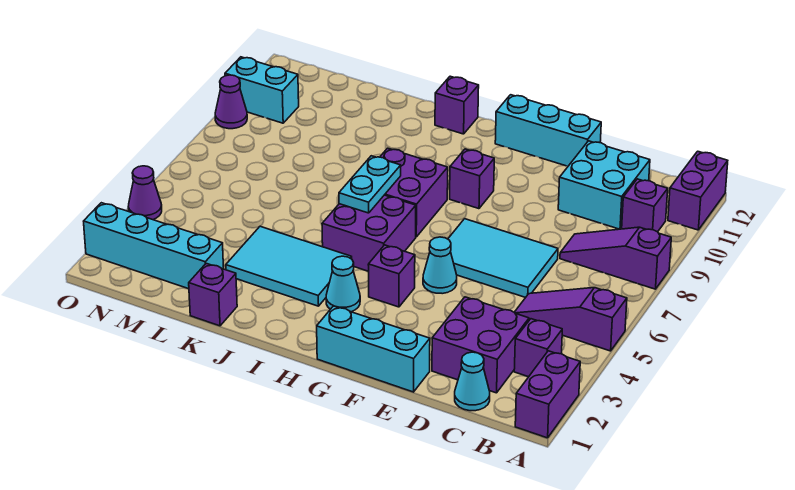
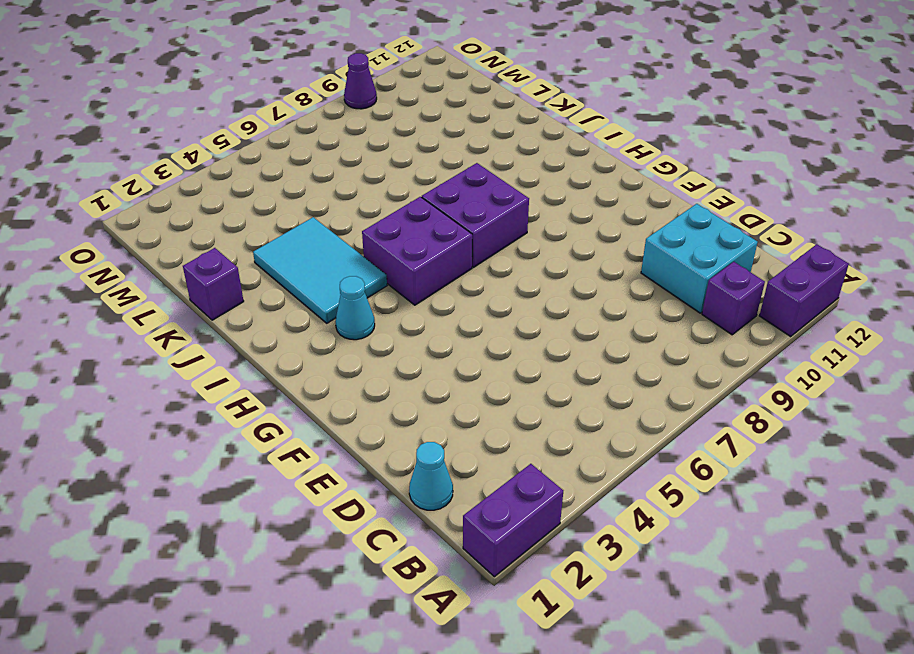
none -> purple slope A5:C5 level 1 top A
none -> purple slope A8:C8 level 1 top A
none -> purple brick B3 level 1

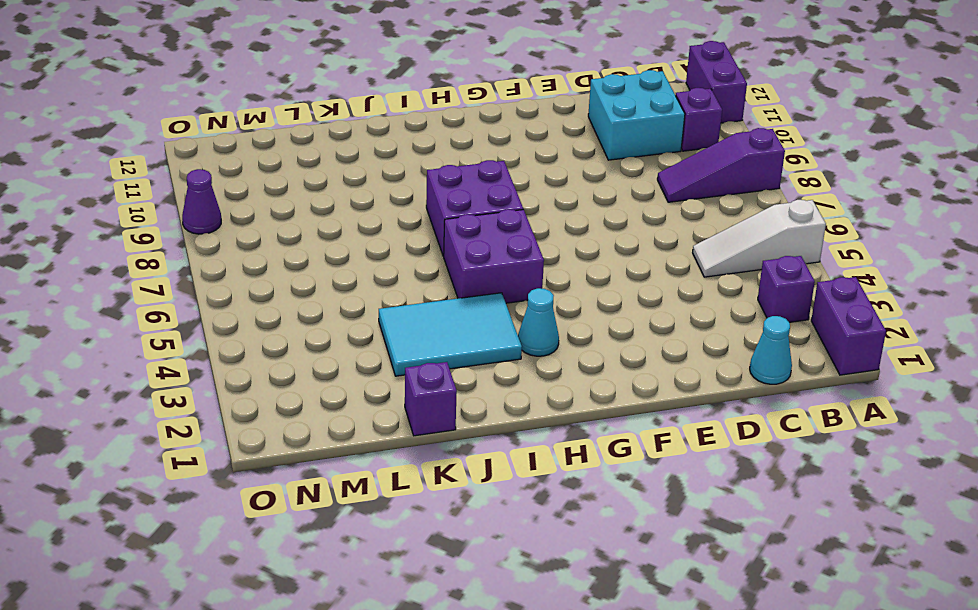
white slope A5:C5 level 1 top A -> purple slope A5:C5 level 1 top A
none -> purple brick C2:D3 level 1
none -> cyan tile D6:F7 level 1
none -> cyan brick E1:G1 level 1

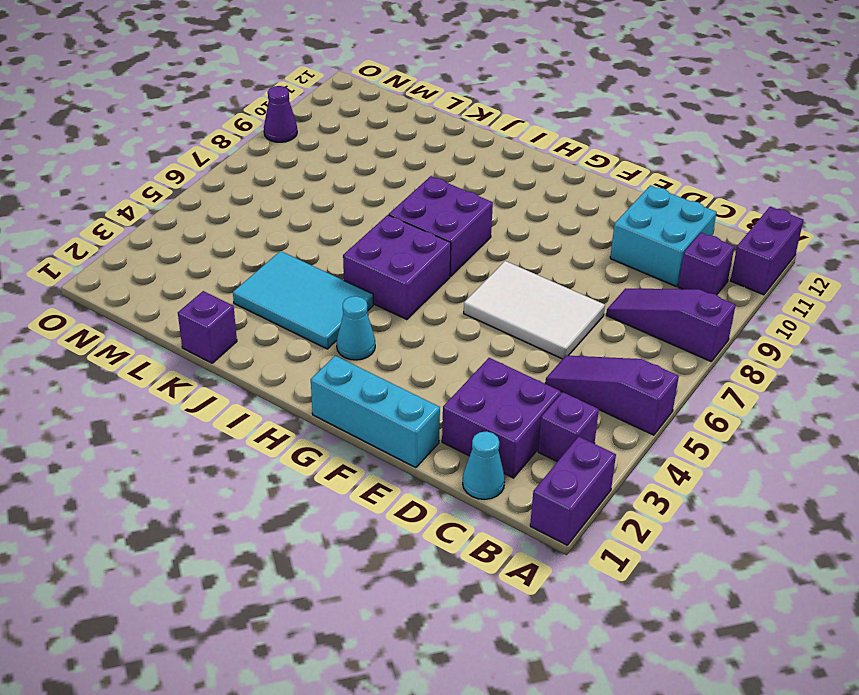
white tile D6:F7 level 1 -> cyan tile D6:F7 level 1
none -> cyan brick E12:G12 level 1
none -> cyan cone F5 level 1
none -> purple brick G4 level 1

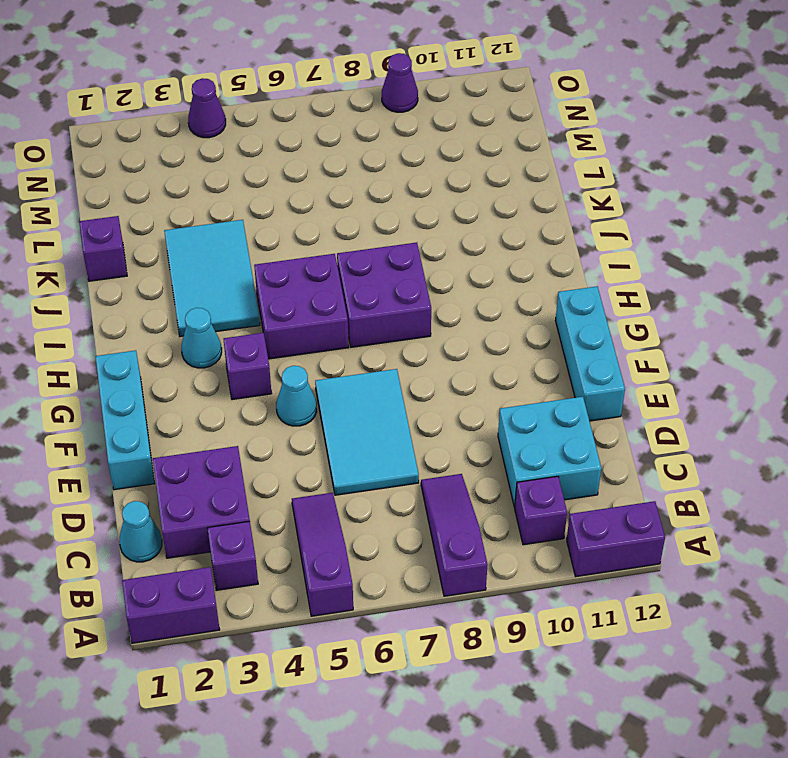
none -> purple brick G9 level 1
none -> purple brick I12 level 1
none -> cyan brick L2:O2 level 1

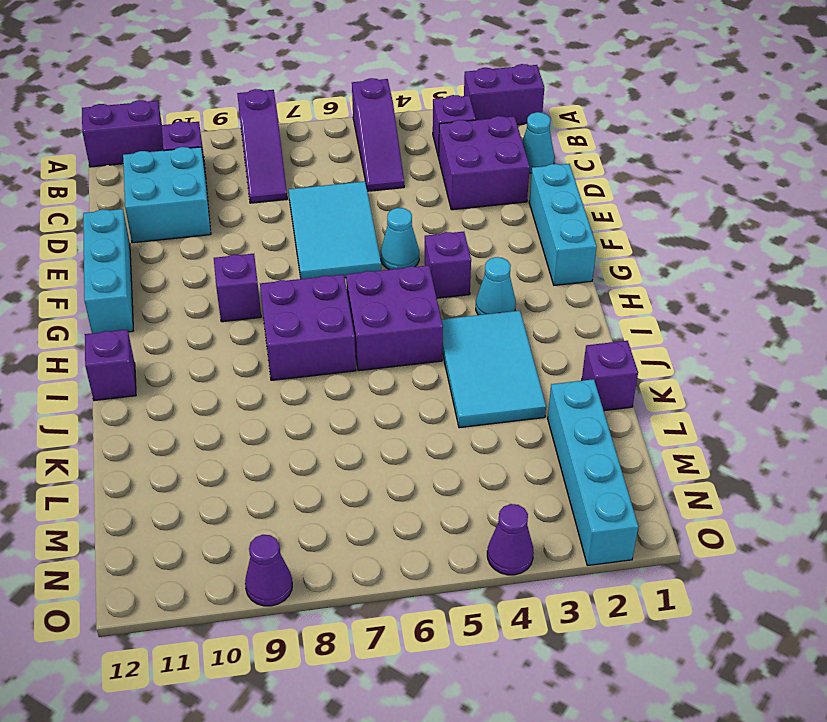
none -> cyan brick N10:O10 level 1
none -> cyan plate I6:I7 level 2

